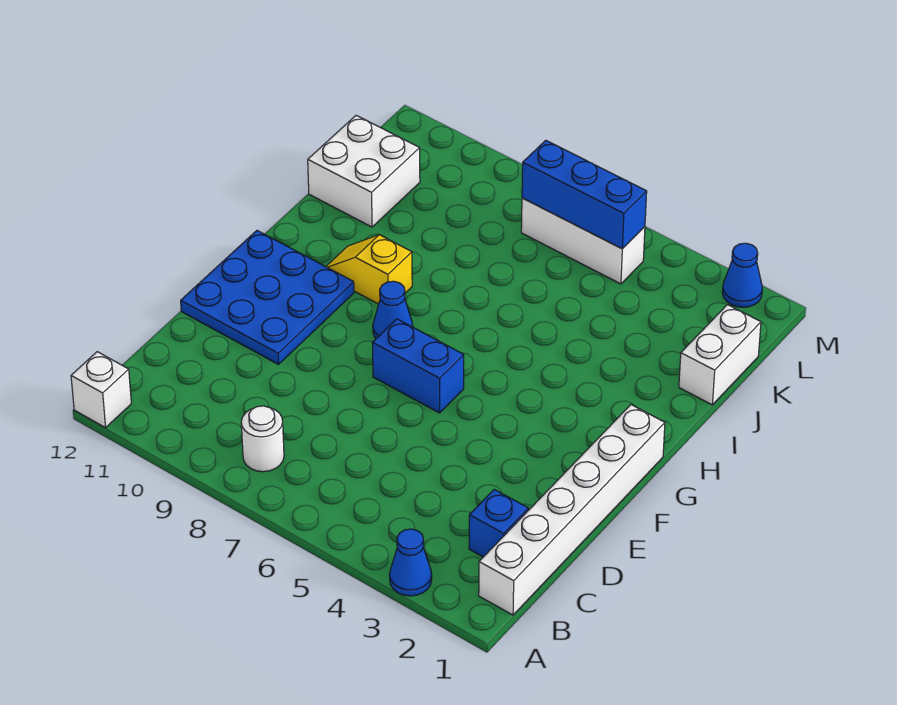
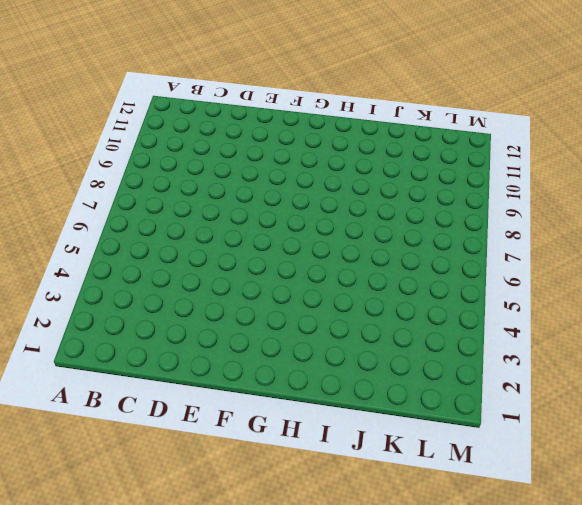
none -> blue cone A3 level 1
none -> white brick A12 level 1
none -> white brick B1:G1 level 1

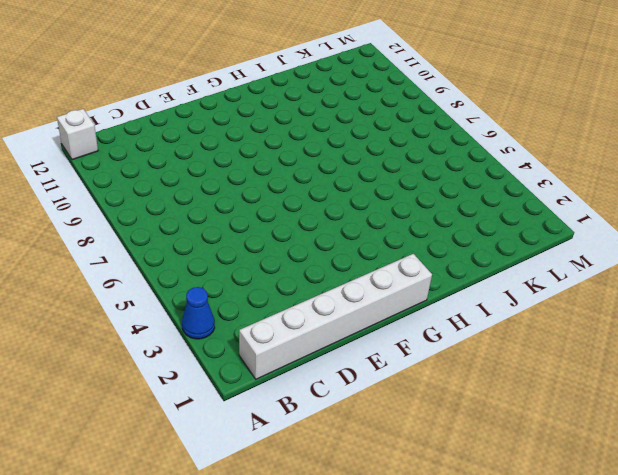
none -> white round brick B8 level 1
none -> blue brick C2 level 1
none -> blue plate E10:G12 level 1

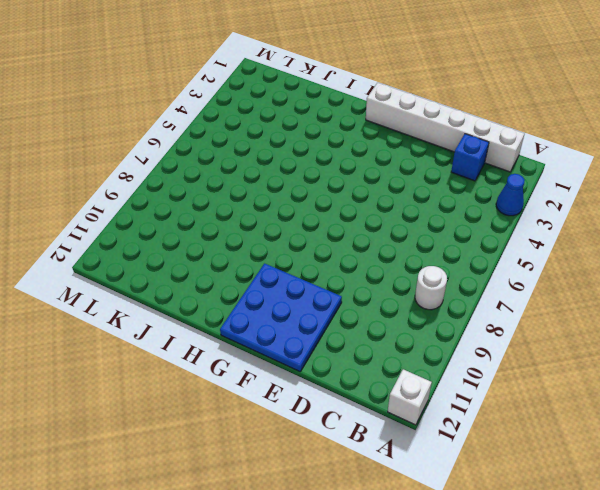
none -> blue brick F6:F7 level 1
none -> blue cone G8 level 1
none -> yellow slope H9:H10 level 1 top 9

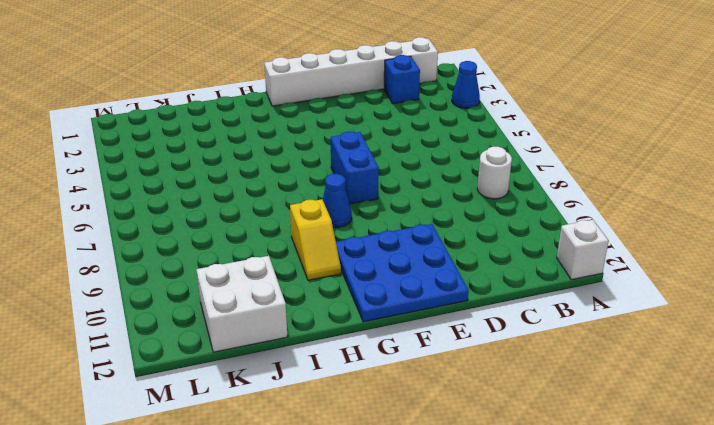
none -> white brick J1:K1 level 1
none -> white brick L5:L7 level 1
none -> blue cone M2 level 1

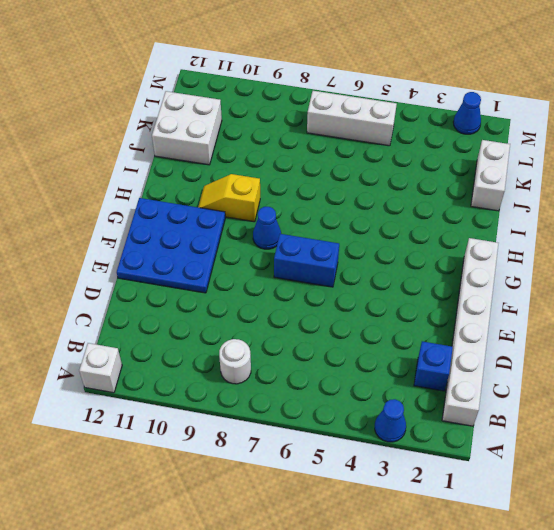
none -> blue brick L5:L7 level 2

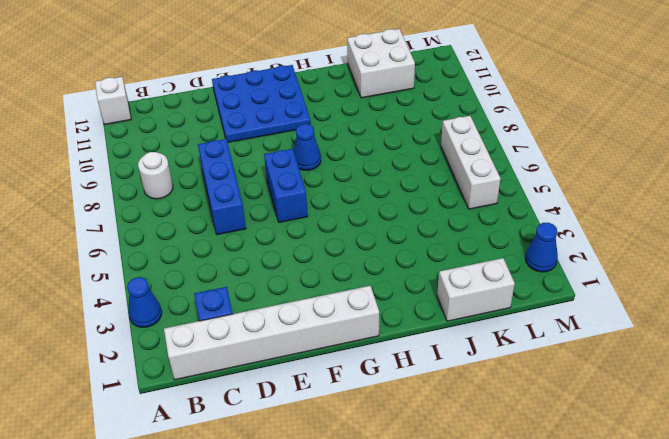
blue brick D6:D8 level 1 -> blue brick L5:L7 level 2
none -> yellow slope H9:H10 level 1 top 9

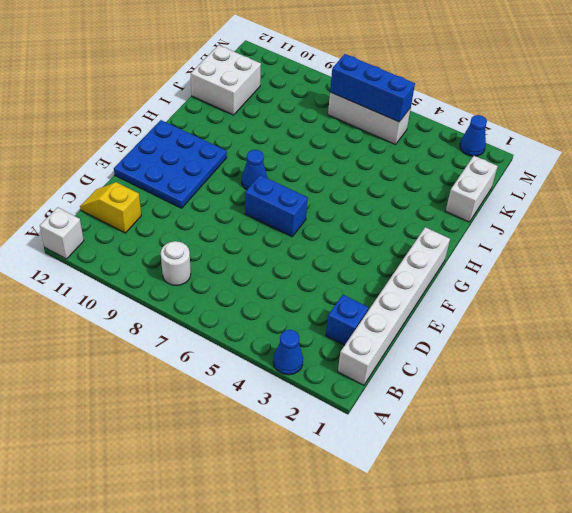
yellow slope C11:C12 level 1 top 11 -> yellow slope H9:H10 level 1 top 9

